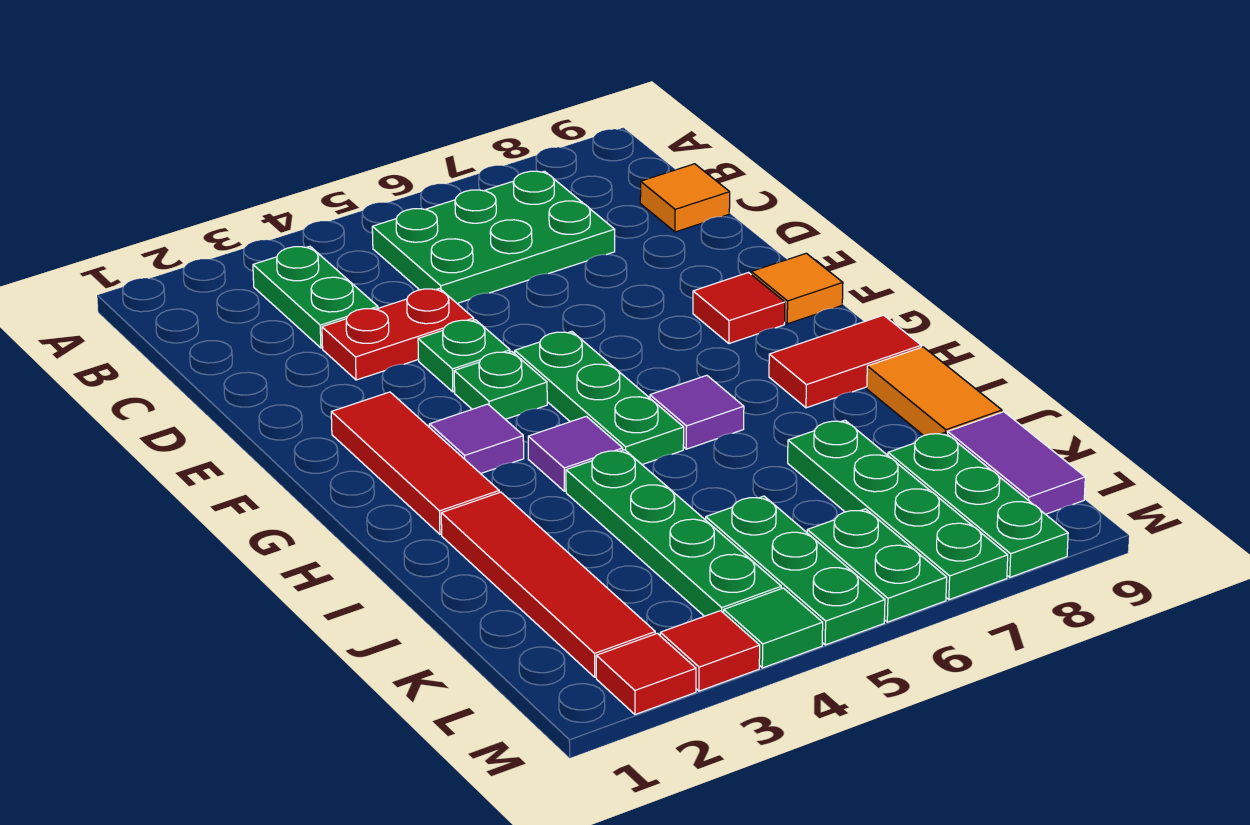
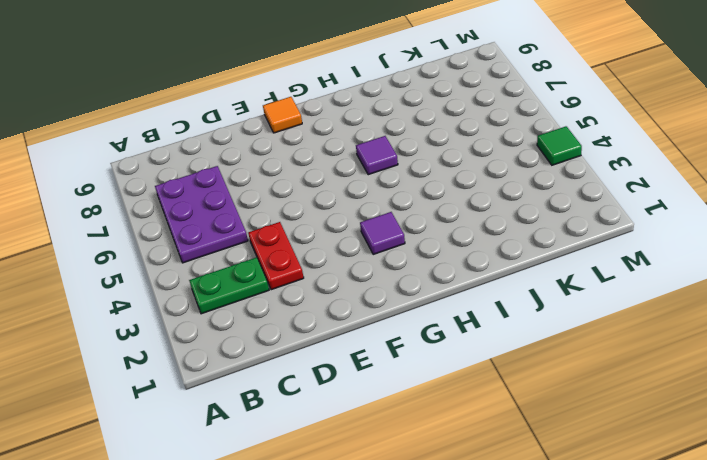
purple plate B5:C7 level 1 -> green plate B5:C7 level 1
none -> orange tile C9 level 1
none -> green plate E4 level 1
none -> red tile F2:H2 level 1

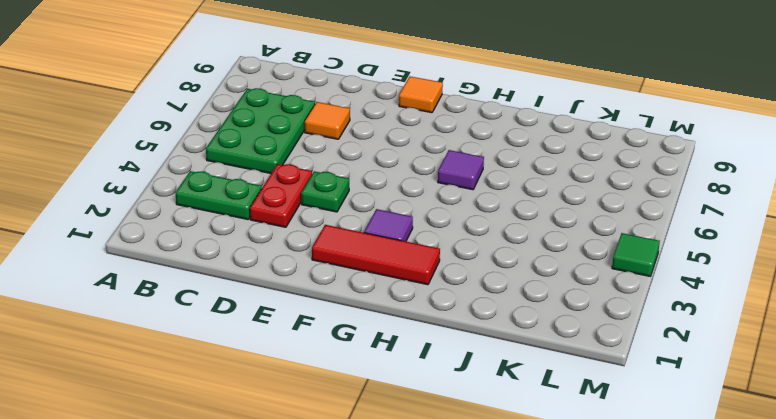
orange tile D7 level 1 -> orange tile C9 level 1
none -> green plate F4 level 1
none -> green plate F5:H5 level 1
none -> red tile F8 level 1

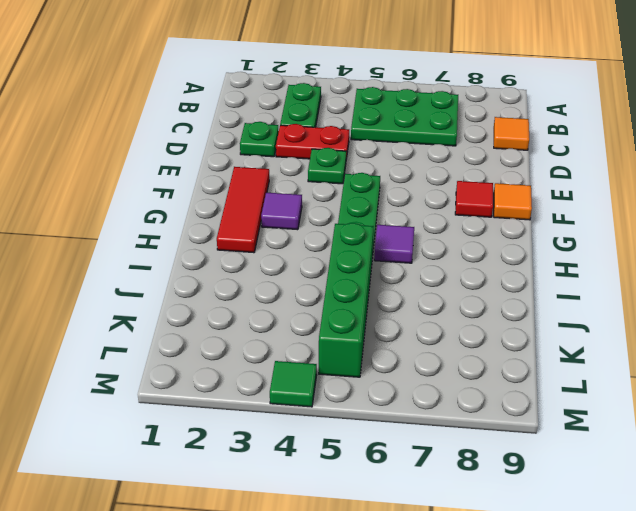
green plate D2 level 1 -> green plate F4 level 1
green brick I5:L5 level 1 -> green plate K5:M5 level 1
none -> purple tile H4 level 1
none -> red tile H8:H9 level 1
none -> red tile I2:L2 level 1

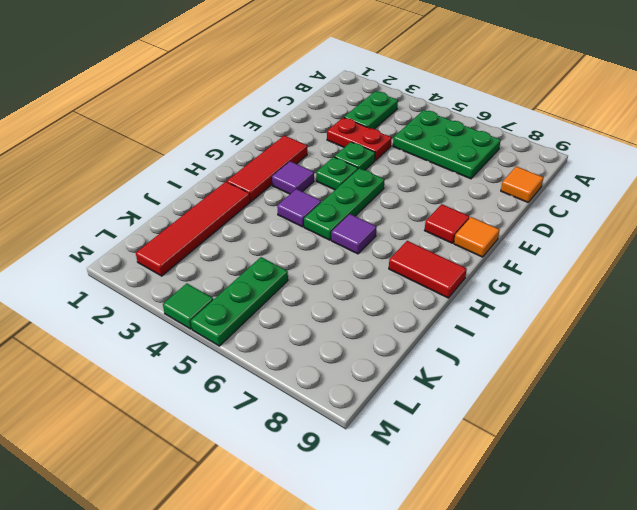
none -> green plate I4:L4 level 1
none -> orange tile I9:J9 level 1
none -> green plate J7:M7 level 1

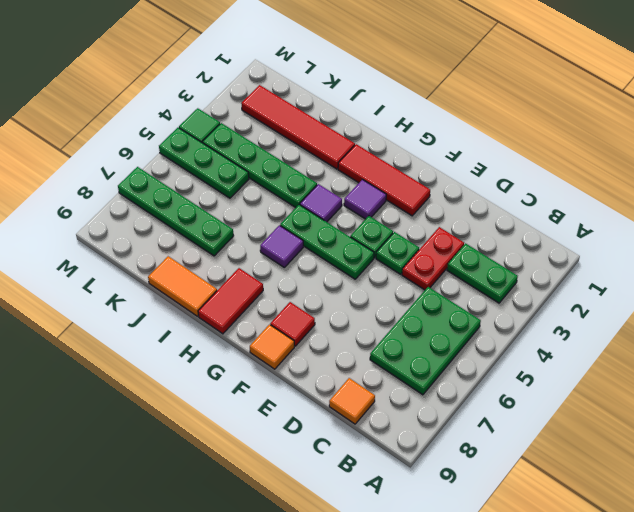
none -> green plate K8:M8 level 1
none -> purple tile K9:L9 level 1
none -> green plate L6:M6 level 1

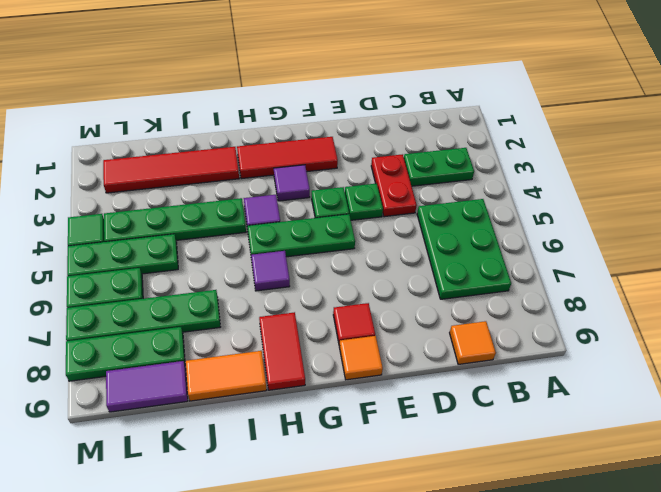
none -> red tile M2 level 1
none -> red tile M3 level 1

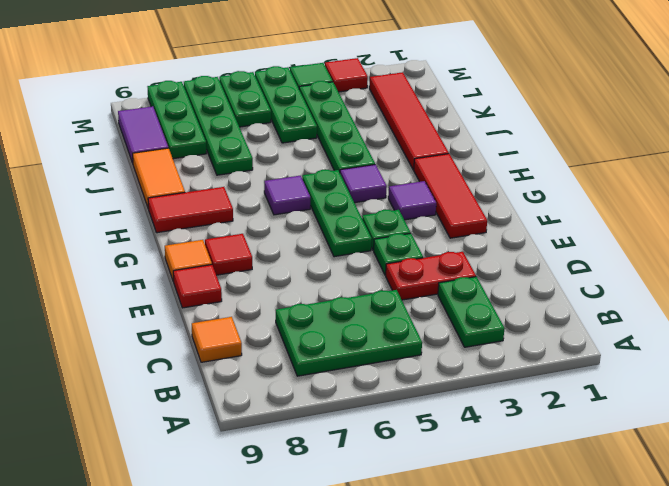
red tile E9 level 1 -> red tile M2 level 1

